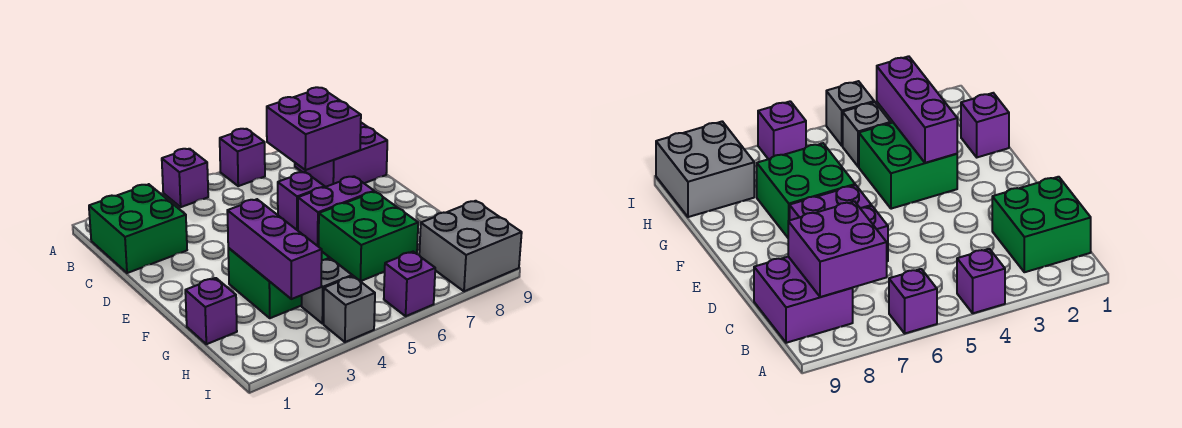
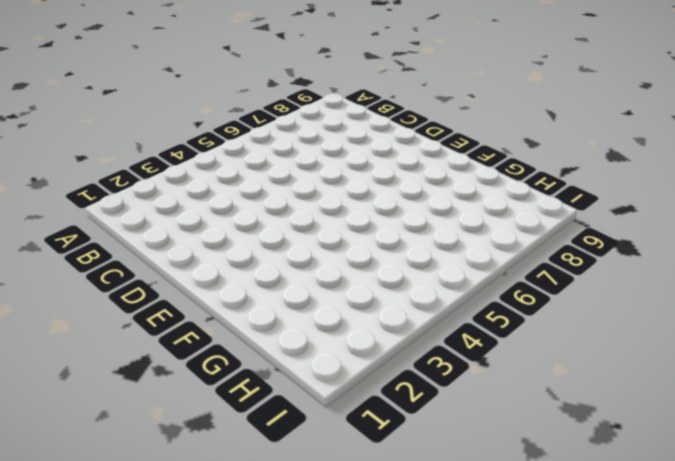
none -> purple brick A4 level 1
none -> purple brick A6 level 1
none -> green brick B1:C2 level 1

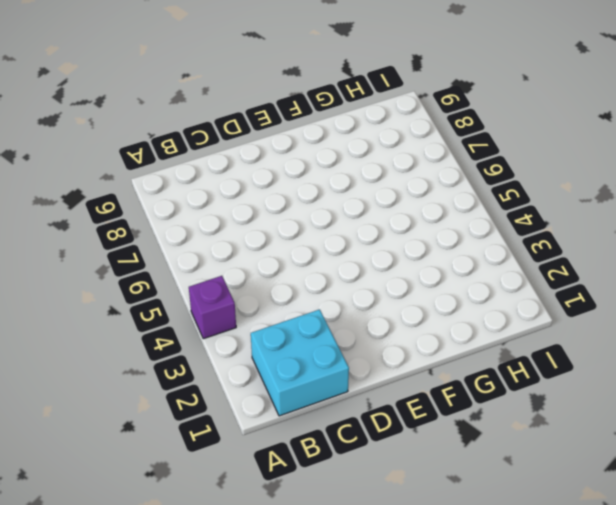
cyan brick B1:C2 level 1 -> green brick B1:C2 level 1
none -> purple brick A6 level 1
none -> purple brick B8:C9 level 1
none -> purple brick D6 level 1

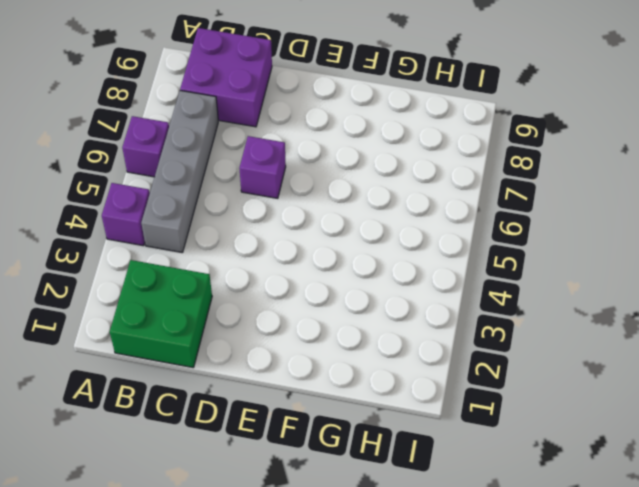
grey brick B4:B7 level 1 -> none
none -> purple brick E6:E7 level 1
none -> green brick F3:G4 level 1
none -> green brick F6:G7 level 1

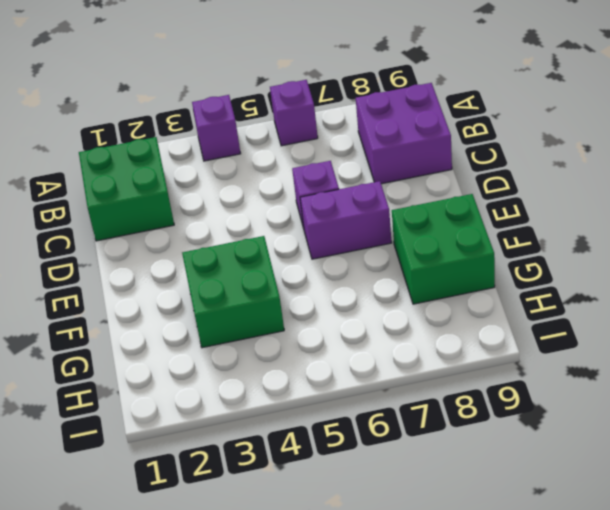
green brick F8:G9 level 1 -> green brick F6:G7 level 1
none -> purple brick G1 level 1
none -> grey brick H4 level 1
none -> grey brick H8:I9 level 1

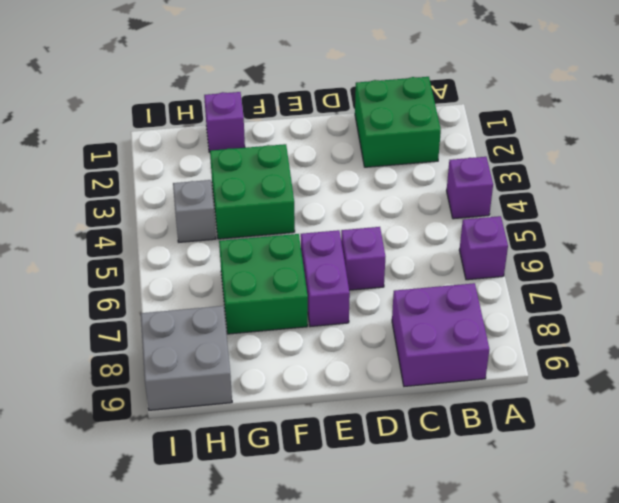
none -> grey brick I4 level 1
none -> purple brick I6 level 1
none -> purple brick B7:C8 level 2

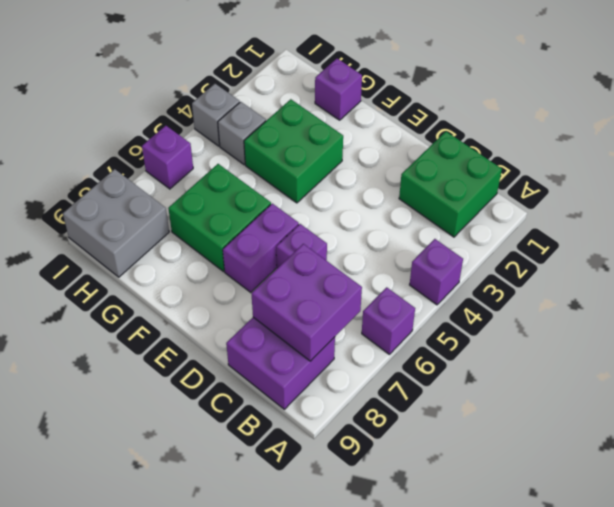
none -> purple brick F3:H3 level 2

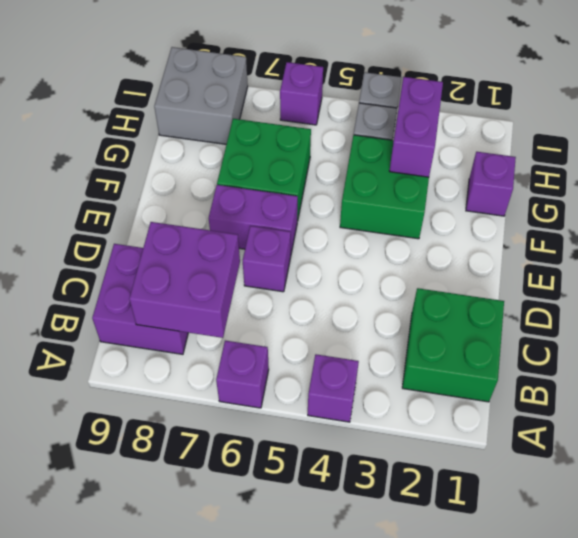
purple brick G3:H3 level 2 -> purple brick F3:H3 level 2

